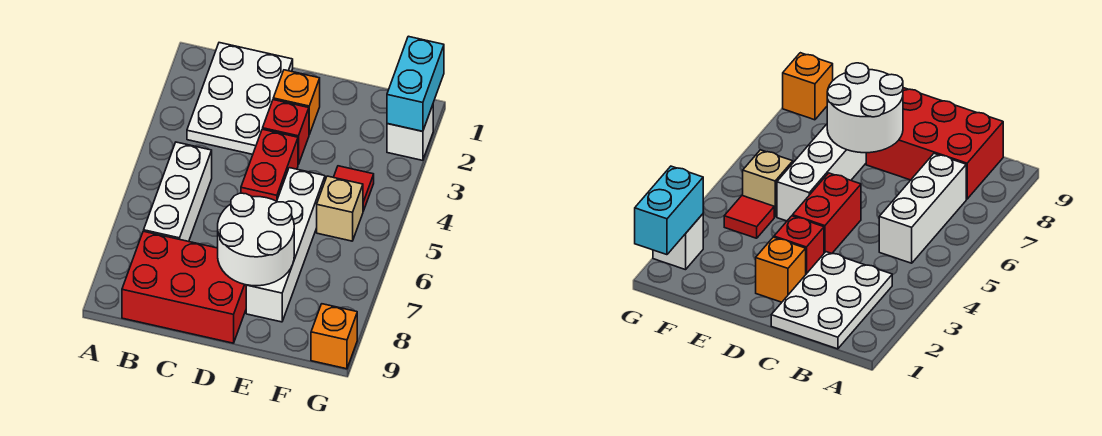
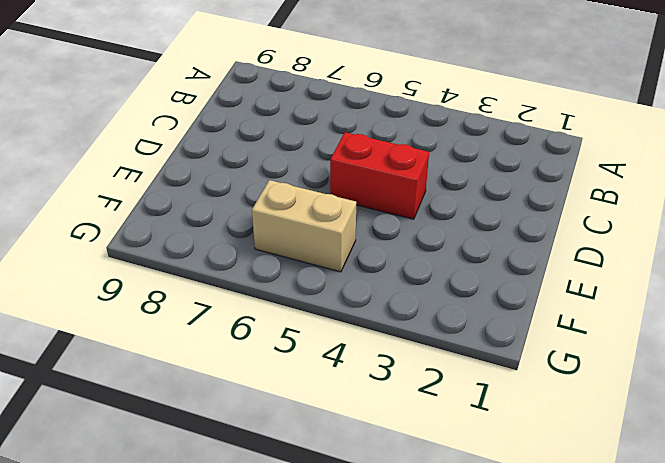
tan brick F5:F6 level 1 -> tan brick F5 level 1
none -> white plate B1:C3 level 1
none -> white brick B5:B7 level 1
none -> red brick B8:D9 level 1

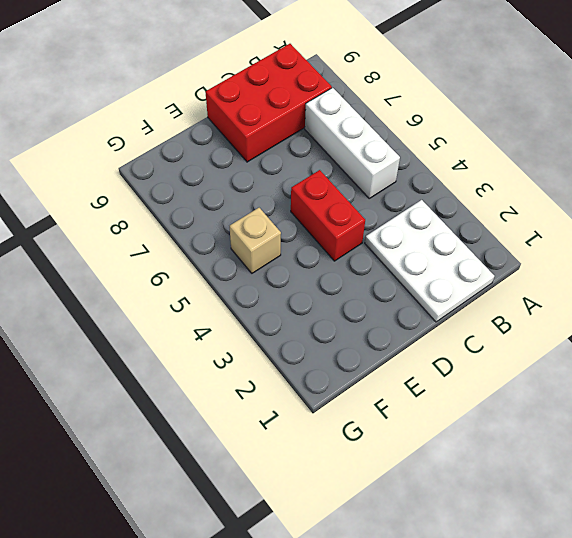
none -> orange brick D2 level 1
none -> red brick D3 level 1
none -> white brick E5:E8 level 1

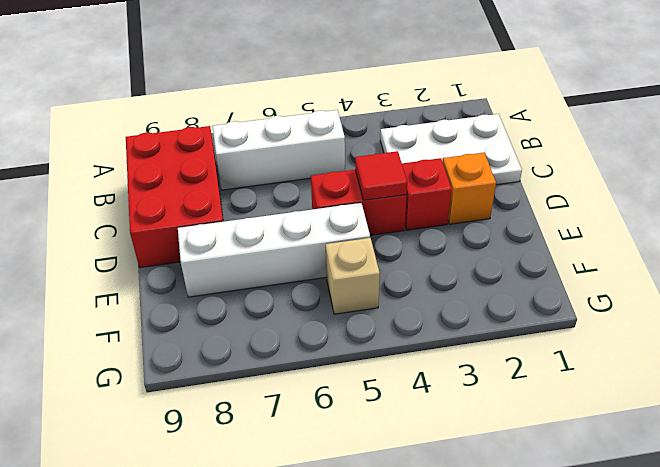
red tile D4 level 2 -> red tile F4 level 1
none -> white brick G2 level 1
none -> orange brick G9 level 1
none -> white round brick D7:E8 level 2

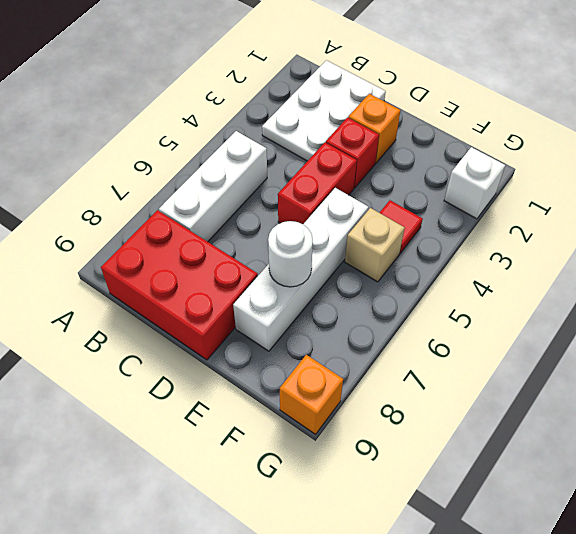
white round brick E7 level 2 -> white round brick D7:E8 level 2
none -> cyan brick G1:G2 level 2

